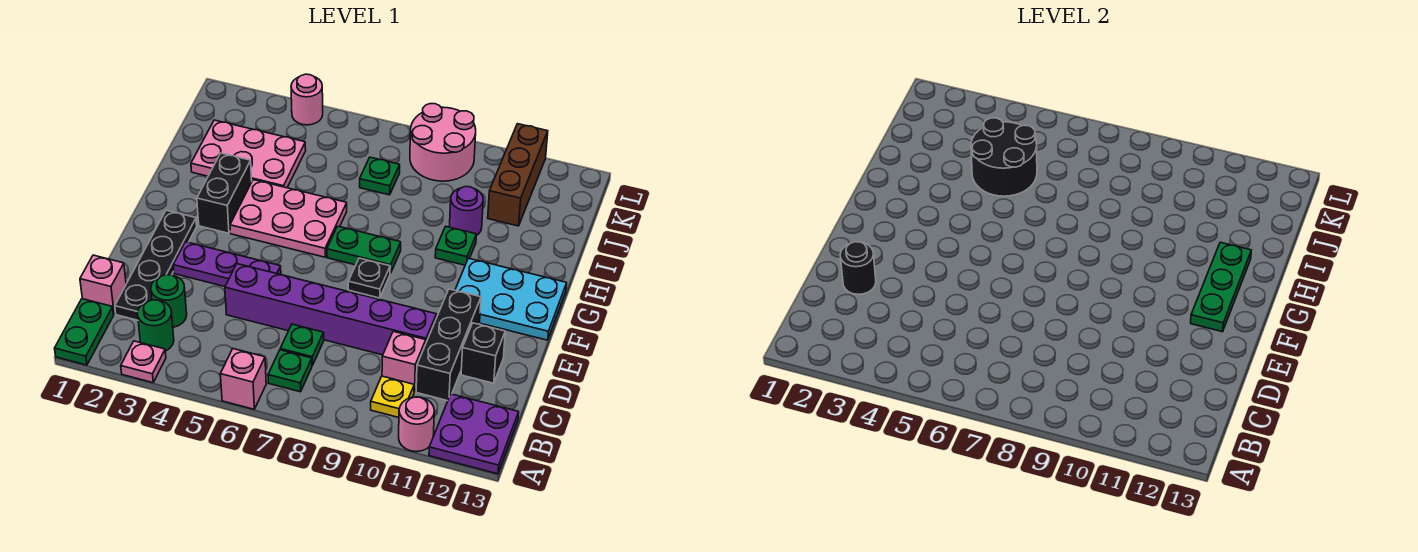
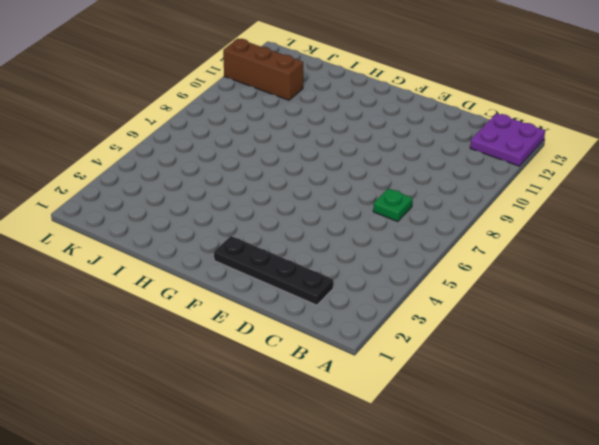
none -> green plate A1:B1 level 1
none -> pink plate A3 level 1
none -> pink brick A6 level 1
none -> pink round brick A11 level 1

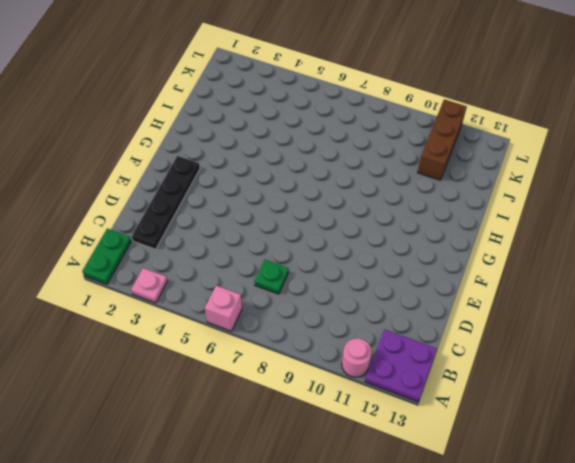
none -> green round brick B3 level 1
none -> green plate B7 level 1
none -> yellow plate B10 level 1
none -> pink brick C1 level 1

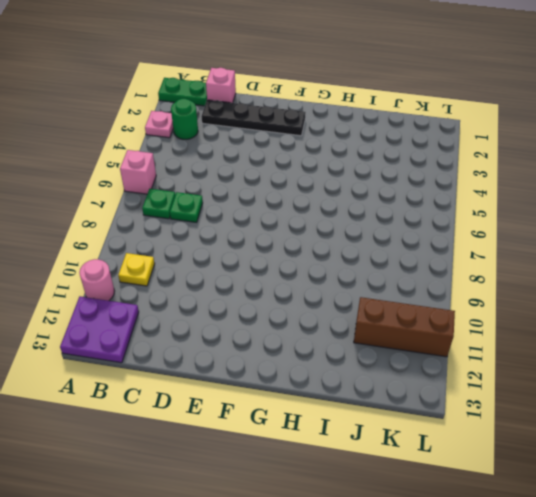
none -> green round brick C3 level 1
none -> pink brick C10 level 1
none -> black brick C11:E11 level 1
none -> purple brick D5:D10 level 1

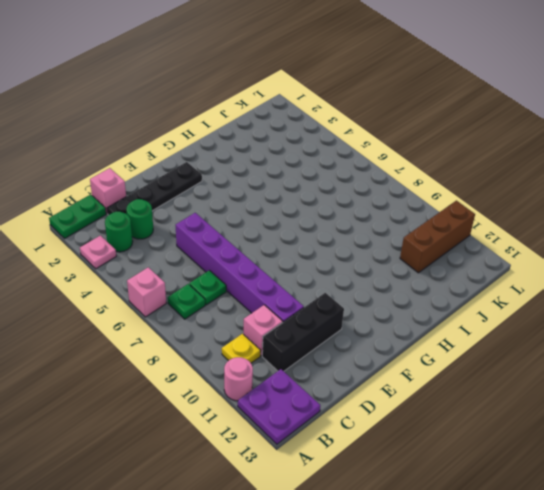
none -> black brick D12 level 1
none -> purple plate E3:E5 level 1
none -> black plate F8 level 1
none -> cyan plate F11:G13 level 1

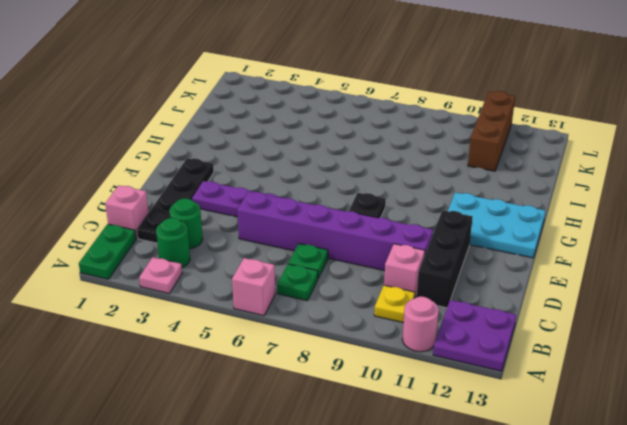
none -> black brick D12 level 1
none -> black brick G3:H3 level 1
none -> pink plate G4:H6 level 1
none -> green plate G7:G8 level 1

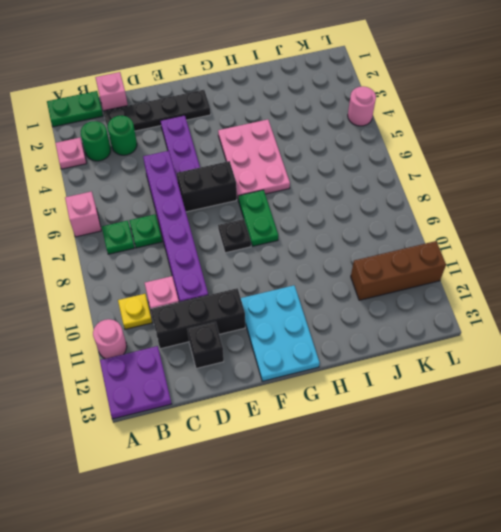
black brick E6:F6 level 1 -> black brick G3:H3 level 1
none -> green plate H10 level 1
none -> pink plate I2:J4 level 1
none -> purple round brick I10 level 1
none -> green plate J7 level 1

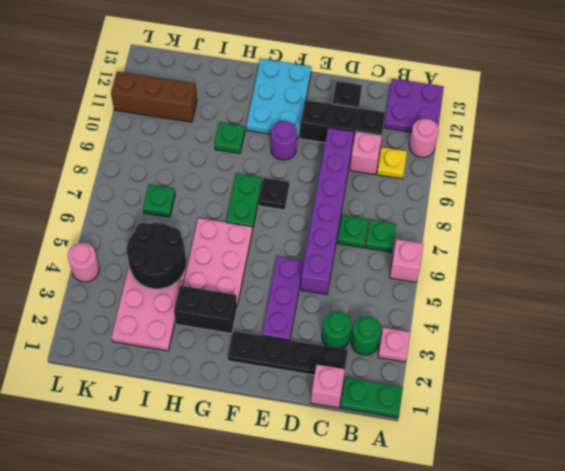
purple round brick F10 level 1 -> purple round brick I10 level 1
none -> pink round brick K8:L9 level 1
none -> black round brick D2 level 2
none -> green plate F12:H12 level 2

